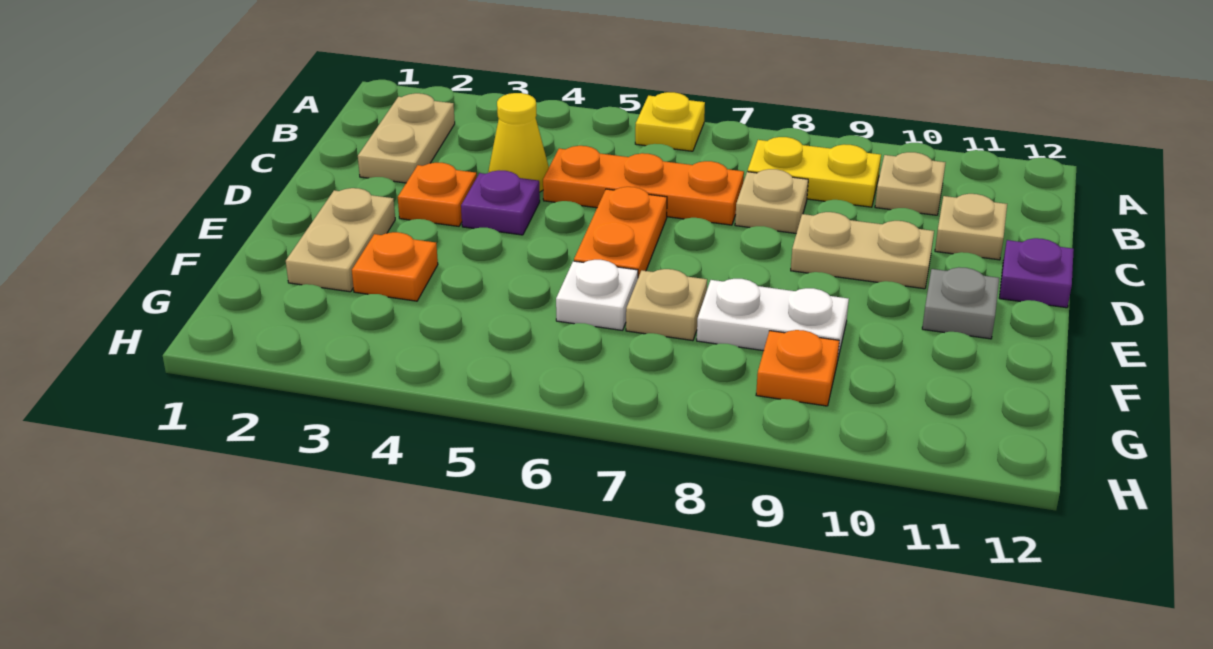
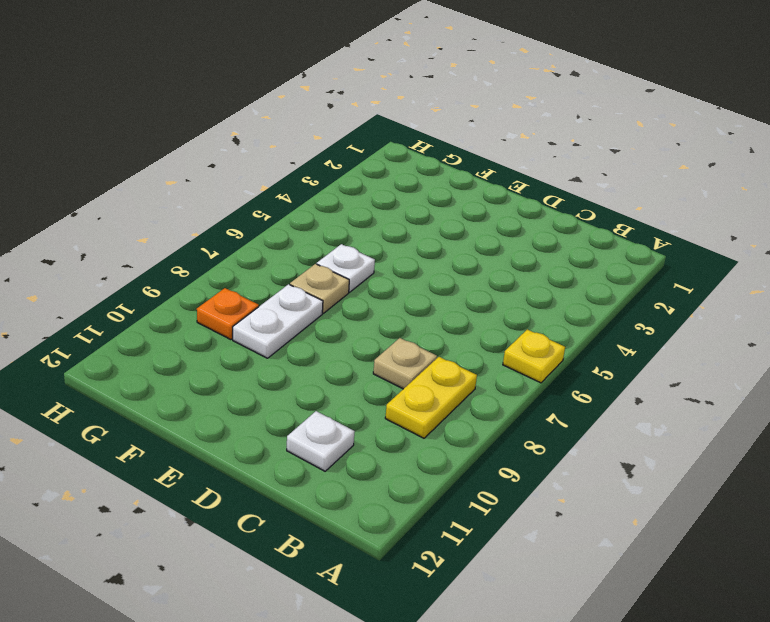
white plate C11 level 1 -> tan plate C11 level 1
none -> tan plate B2:C2 level 1
none -> tan plate B10 level 1
none -> yellow cone C4 level 1

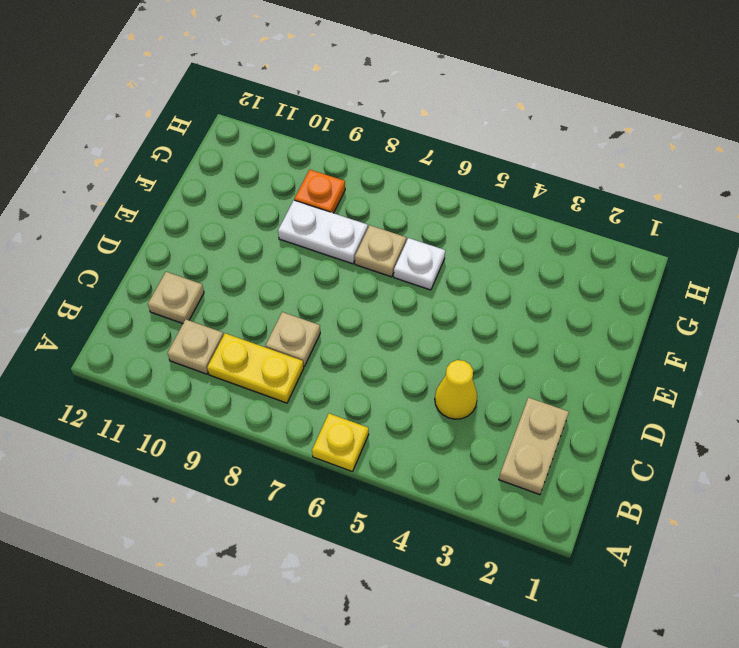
none -> orange plate C5:C7 level 1
none -> orange plate D3 level 1
none -> purple plate D4 level 1

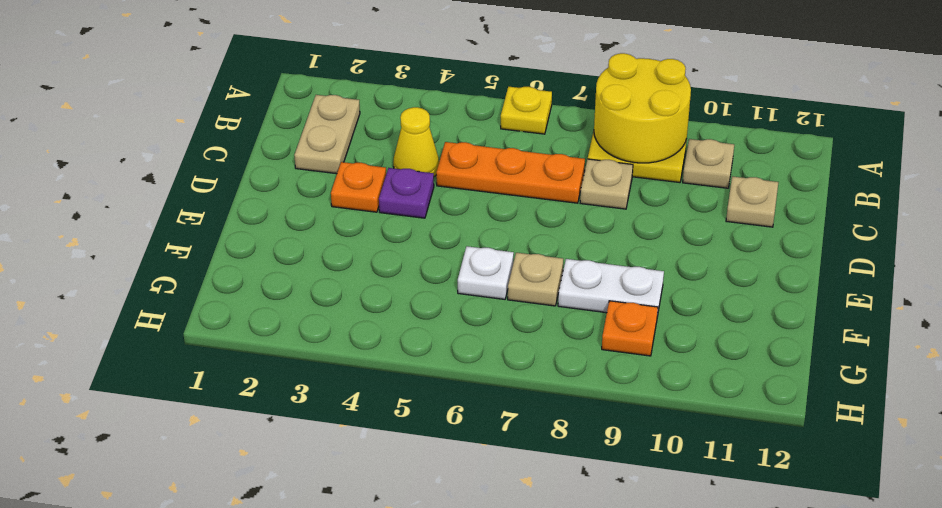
yellow round brick A8:B9 level 2 -> none
none -> orange plate D6:E6 level 1
none -> tan plate D9:D10 level 1
none -> purple plate D12 level 1

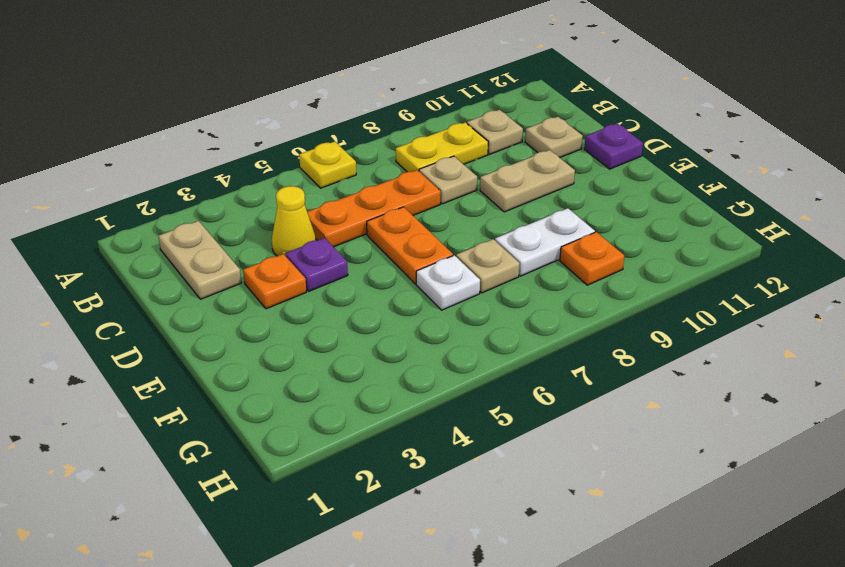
none -> tan plate E2:F2 level 1
none -> grey plate E11 level 1
none -> orange plate F3 level 1

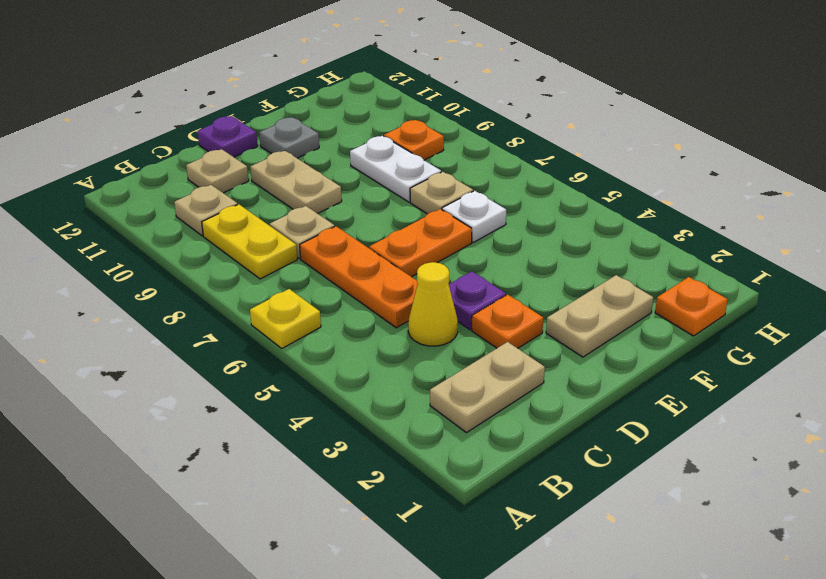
orange plate G1 level 1 -> orange plate F3 level 1

